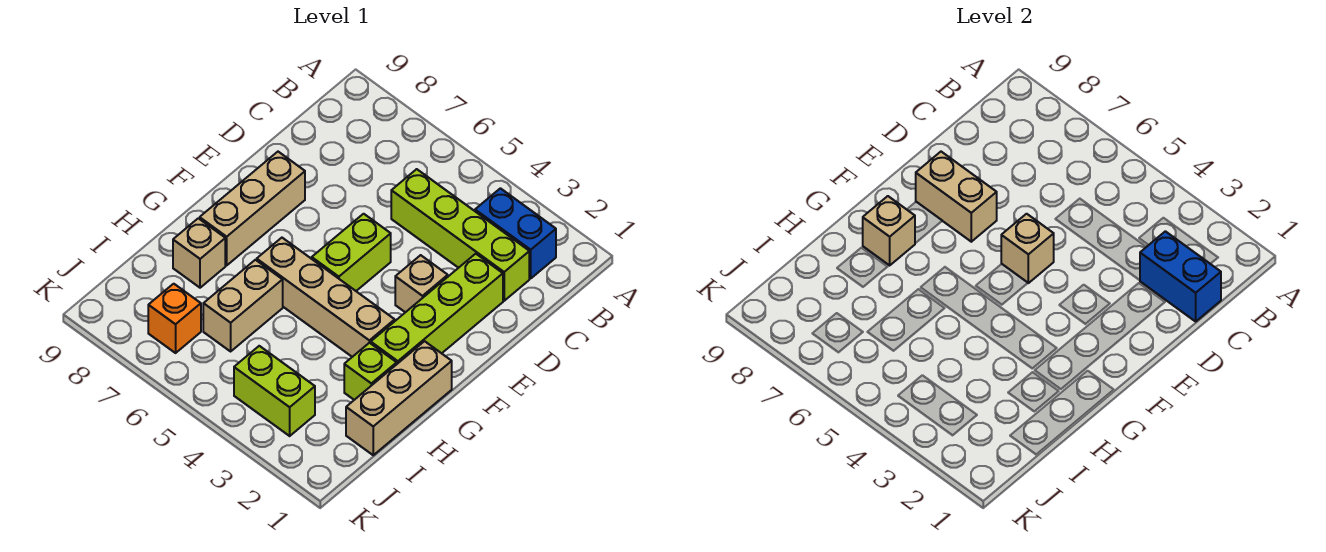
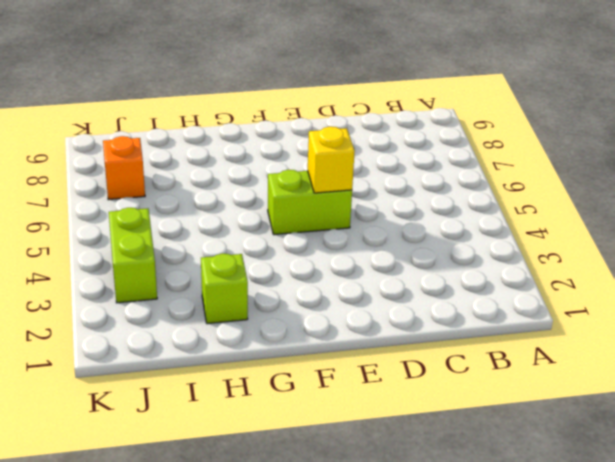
yellow brick E5 level 2 -> tan brick E5 level 2
none -> blue brick B2:B3 level 1
none -> lime brick C2:C5 level 1
none -> lime brick D2:G2 level 1

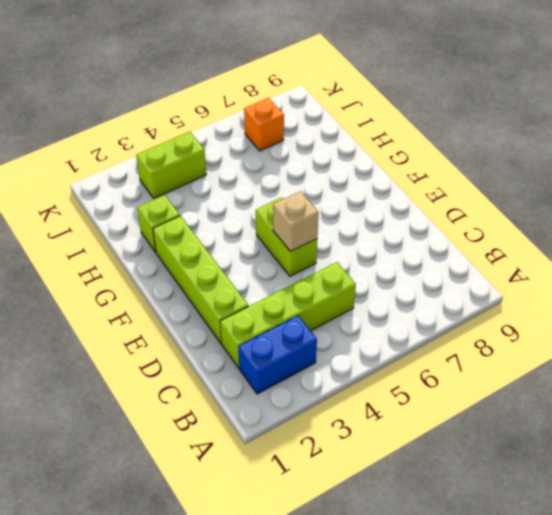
none -> tan brick E3 level 1
none -> tan brick E8:G8 level 1
none -> tan brick G1:I1 level 1

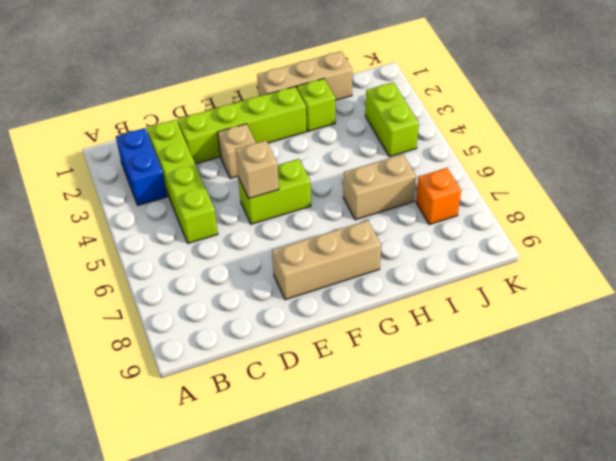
none -> tan brick G3:G6 level 1
none -> tan brick H8 level 1
none -> blue brick C1:C2 level 2

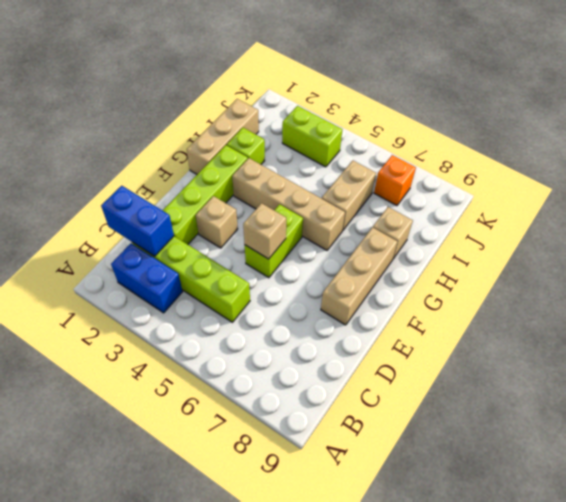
none -> tan brick E7:E8 level 2
none -> tan brick G8 level 2

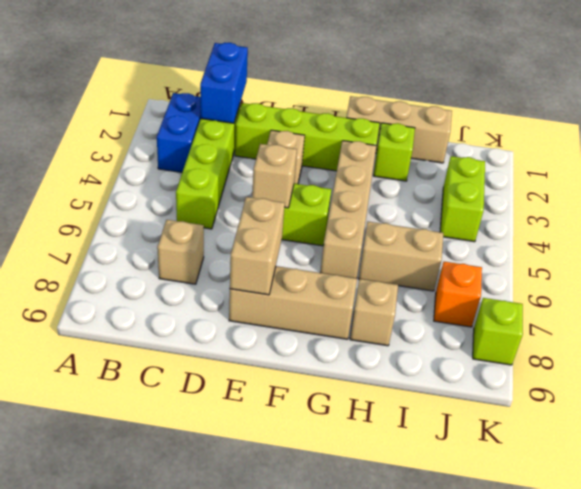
tan brick C7 level 1 -> tan brick G8 level 2
lime brick K8 level 1 -> none

